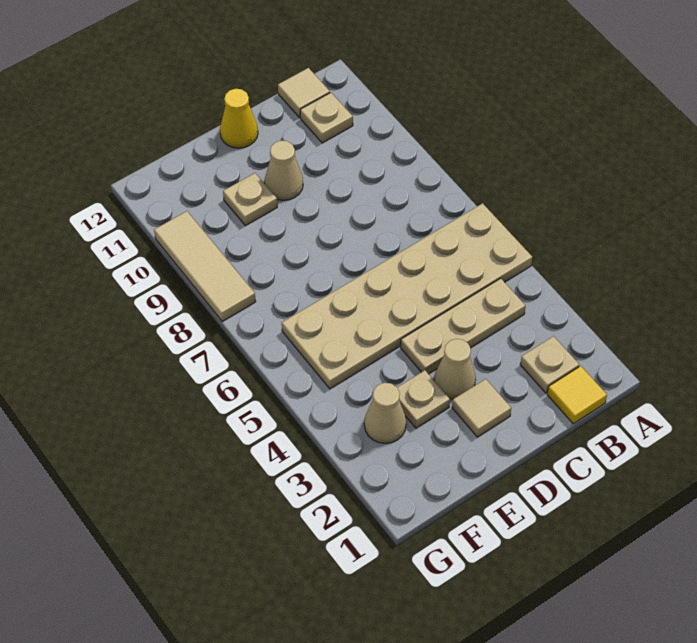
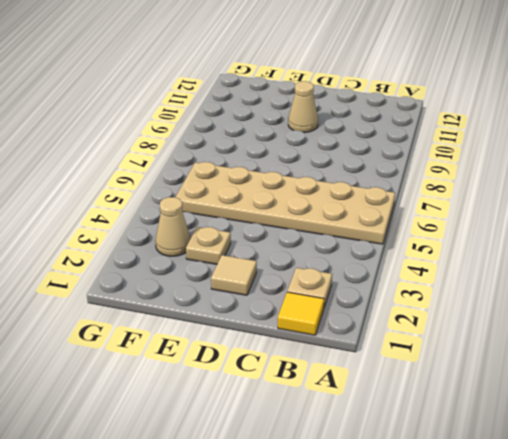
none -> tan plate B4:D4 level 1
none -> tan plate B11 level 1
none -> tan tile B12 level 1

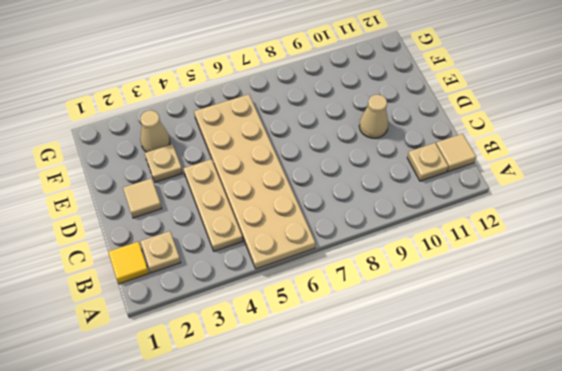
none -> tan cone D3 level 1
none -> yellow cone D12 level 1
none -> tan plate E10 level 1

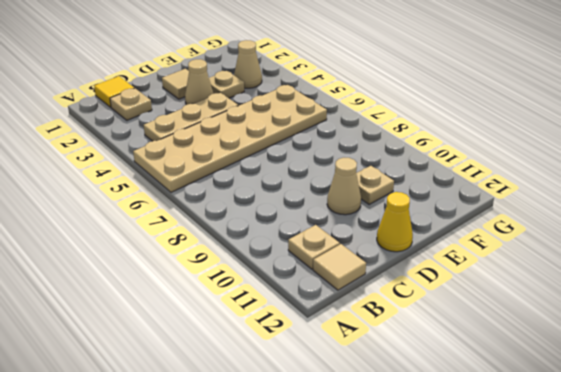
none -> tan tile G8:G10 level 1

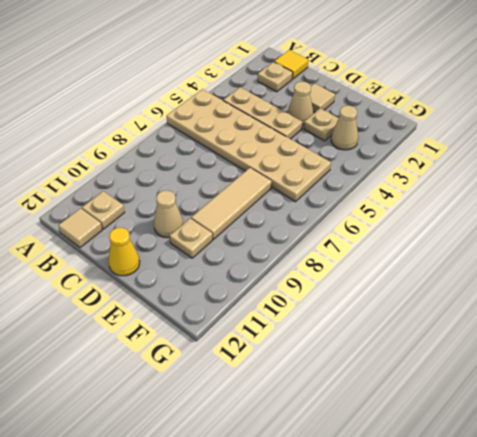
tan tile E7:E9 level 1 -> tan tile G8:G10 level 1

